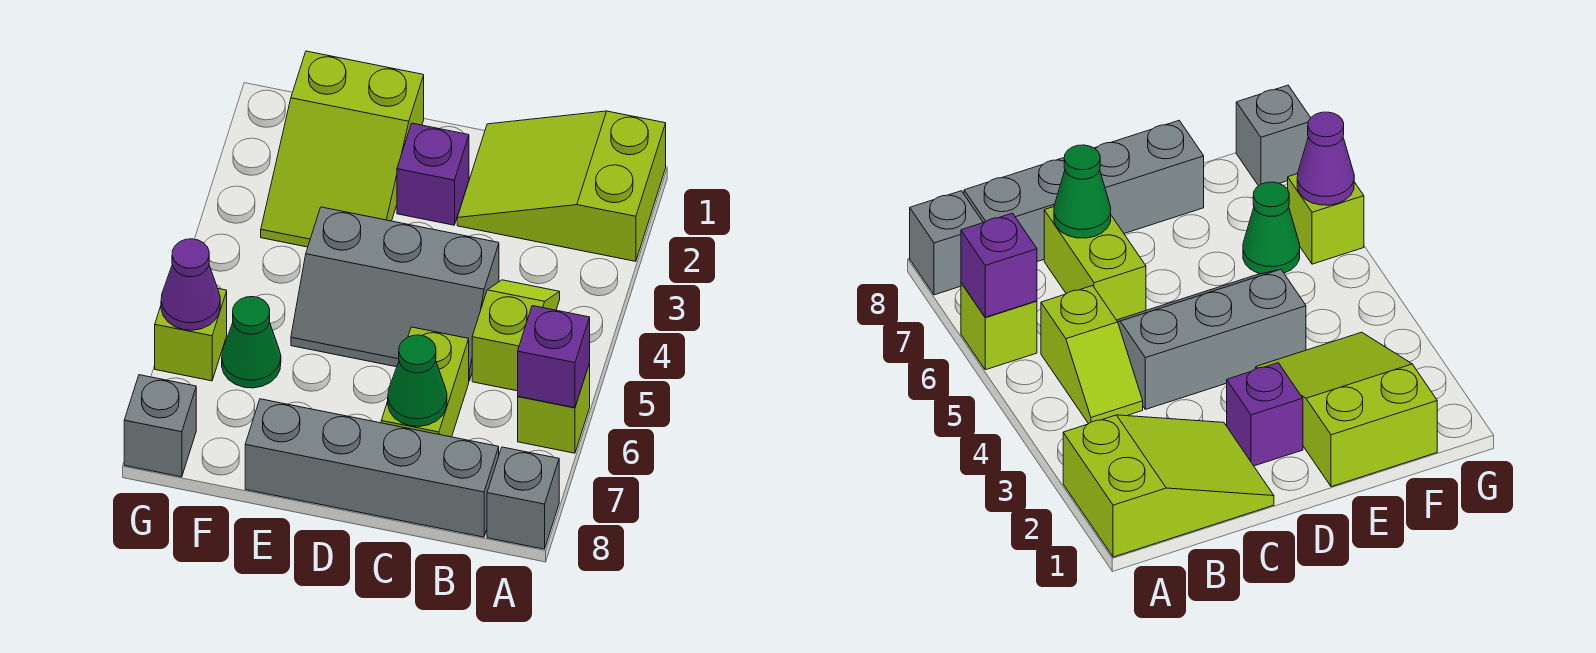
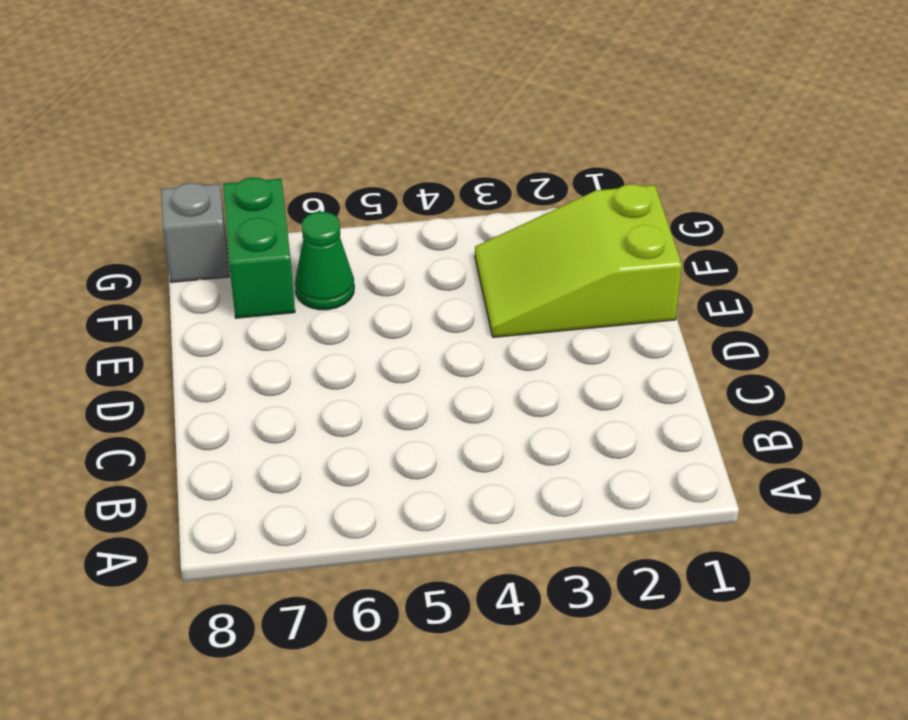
green brick F7:G7 level 1 -> none
none -> lime slope A1:C2 level 1 top A
none -> lime brick A6 level 1
none -> grey brick A8 level 1

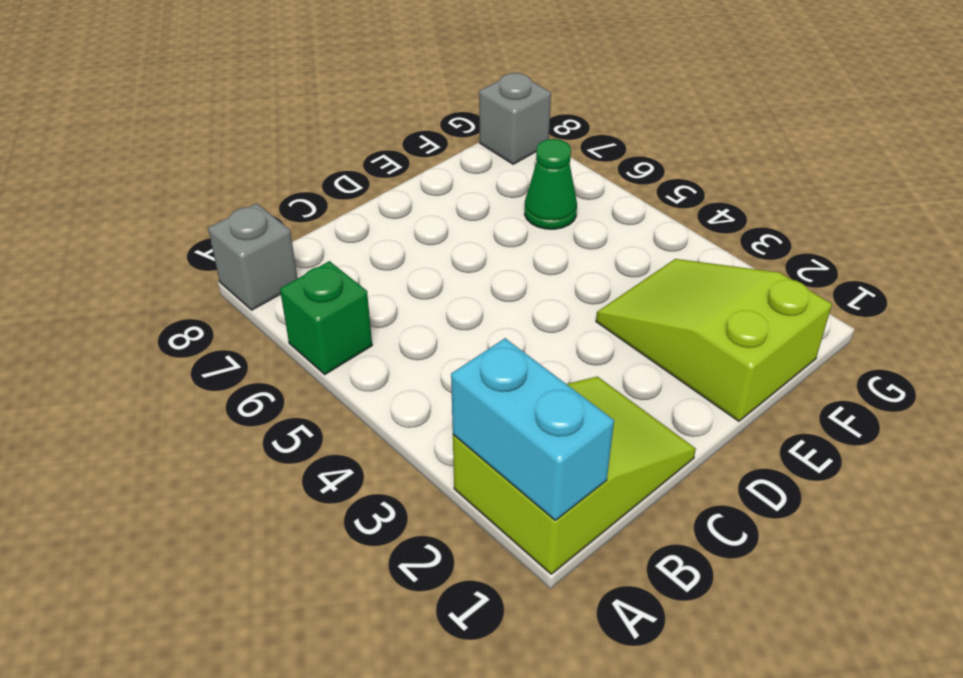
cyan brick A1:A2 level 2 -> none
green brick A6 level 1 -> lime brick A6 level 1
none -> lime slope B4:B5 level 1 top 5
none -> grey brick B8:E8 level 1
none -> grey slope C4:E5 level 1 top 4

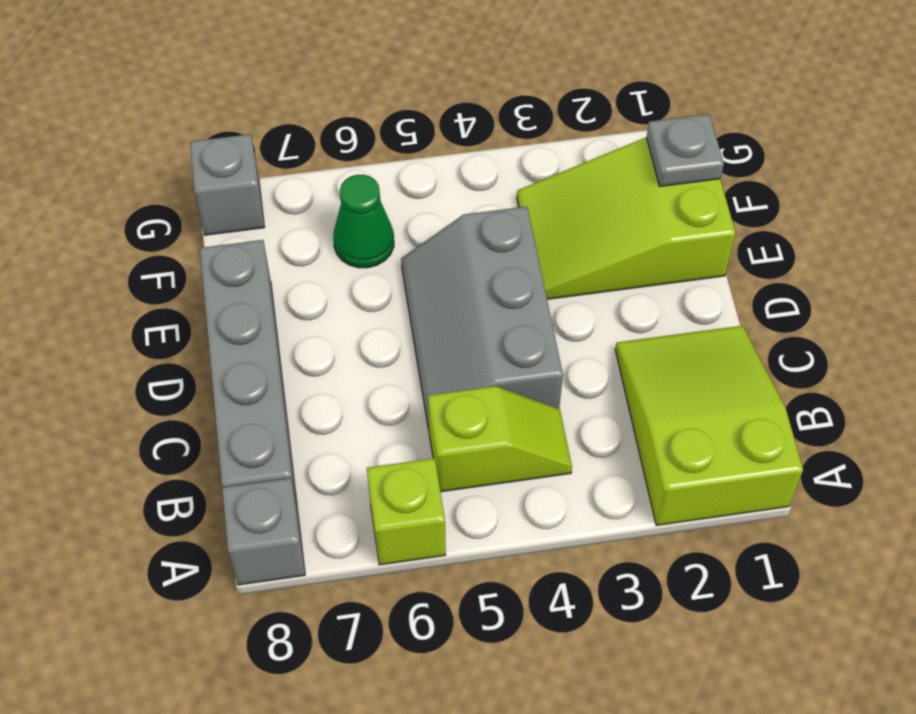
grey plate F1 level 2 -> none
none -> lime brick C6:C7 level 1
none -> purple brick D2 level 1
none -> lime brick G6 level 1

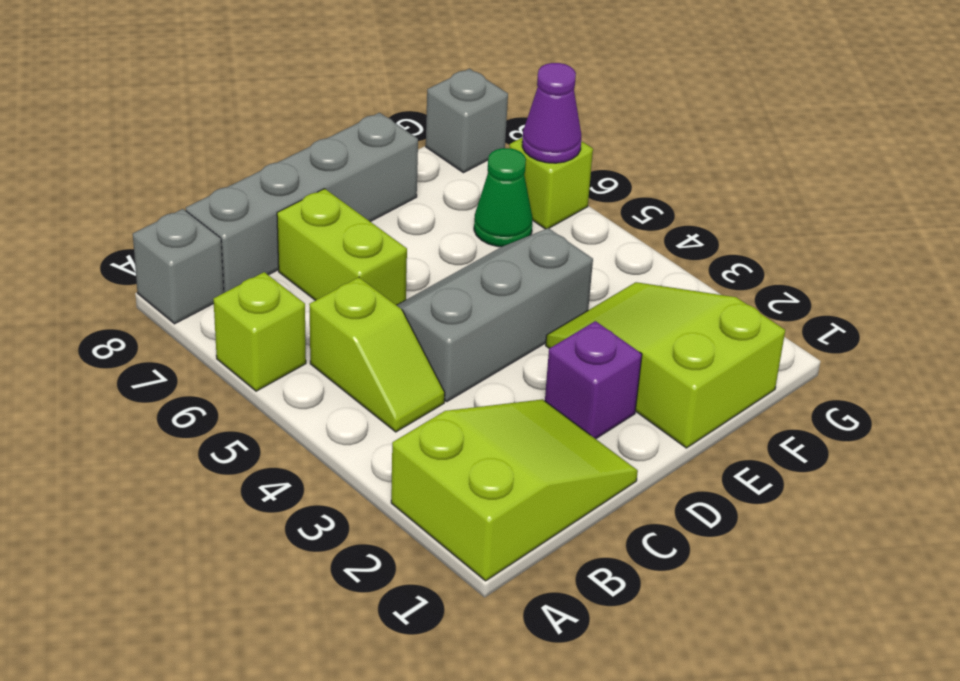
none -> purple brick A6 level 2
none -> green cone C7 level 2

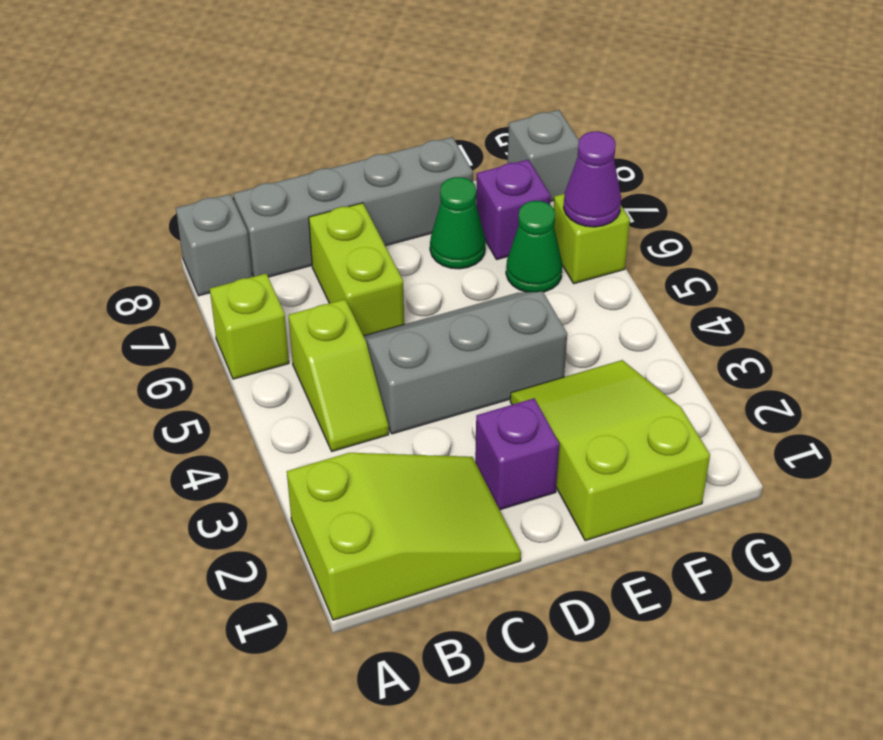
green cone E7 level 1 -> green cone C7 level 2
purple brick F7 level 1 -> purple brick A6 level 2

